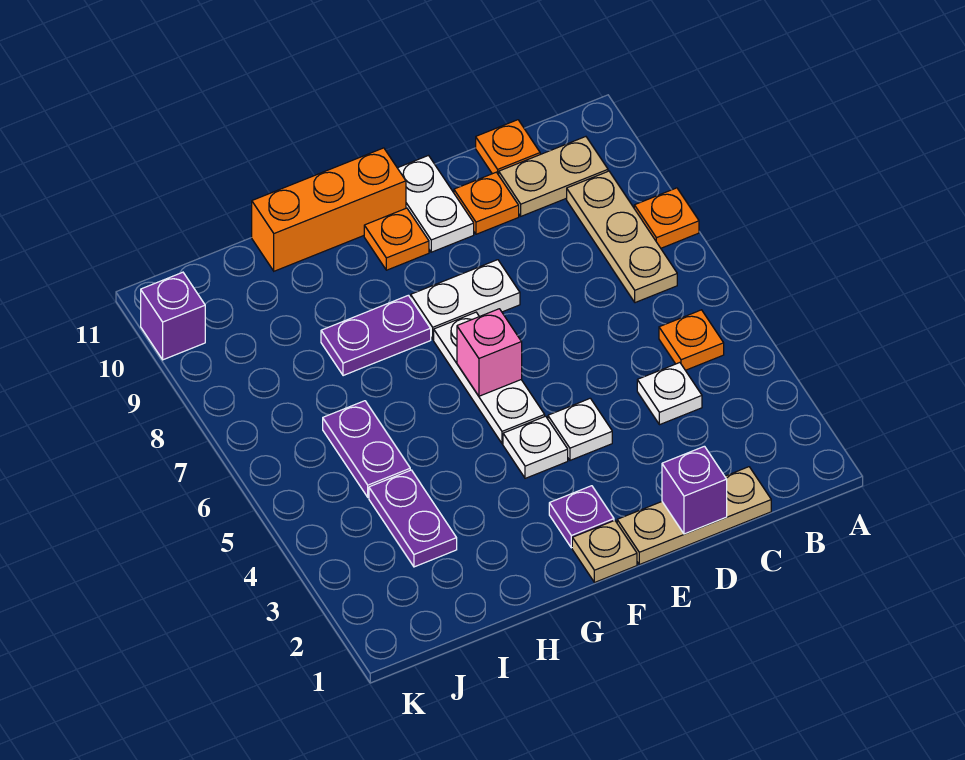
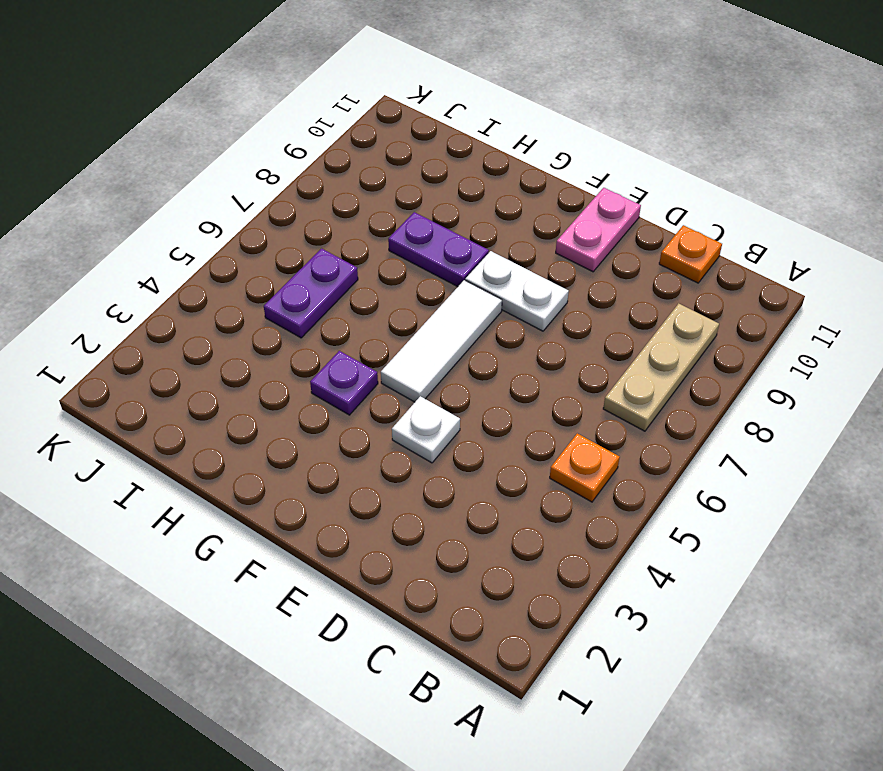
pink plate E10:E11 level 1 -> white plate E10:E11 level 1
white tile F5:F7 level 1 -> white plate F5:F7 level 1
purple plate G4 level 1 -> purple plate F2 level 1
none -> orange plate A8 level 1
none -> tan plate B10:C10 level 1
none -> tan plate C1:E1 level 1

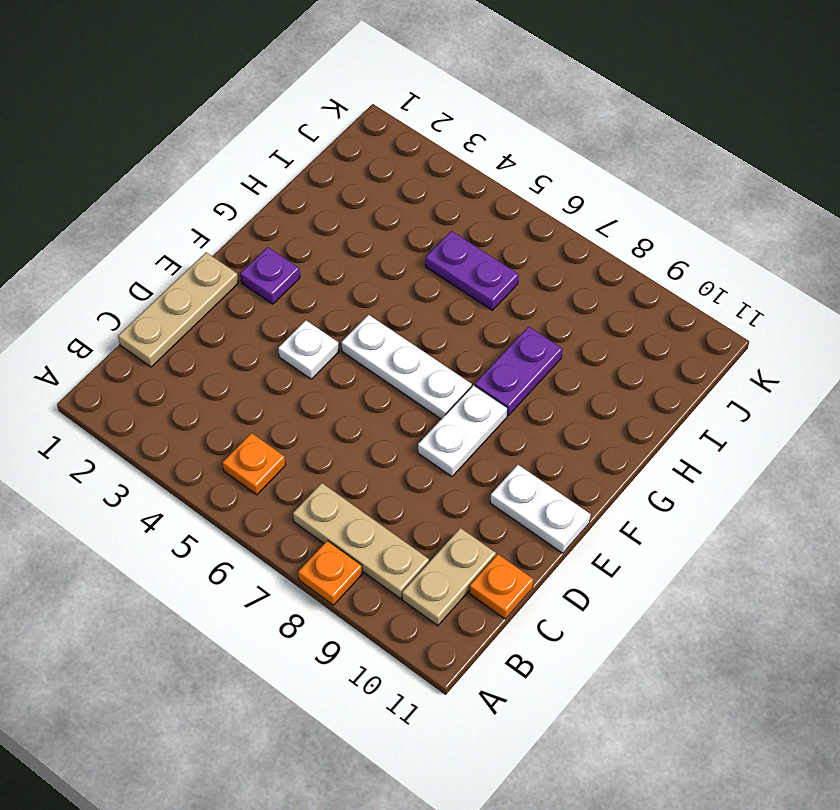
none -> white plate C4 level 1
none -> orange plate D10 level 1
none -> tan plate F1 level 1

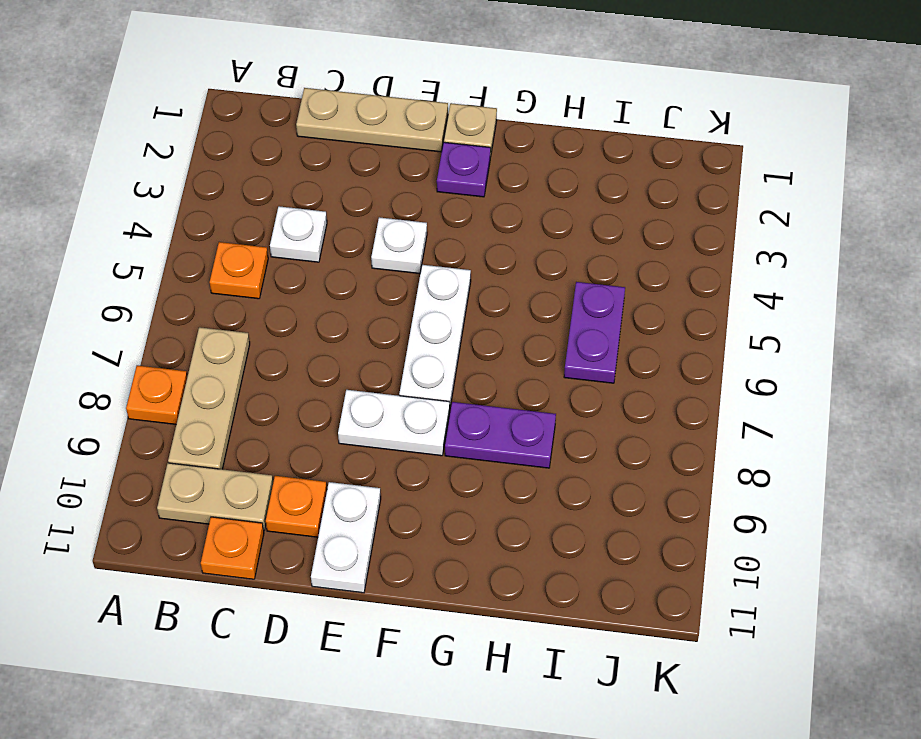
none -> white plate F4 level 1
none -> orange plate F10 level 1
none -> orange brick F11:H11 level 1

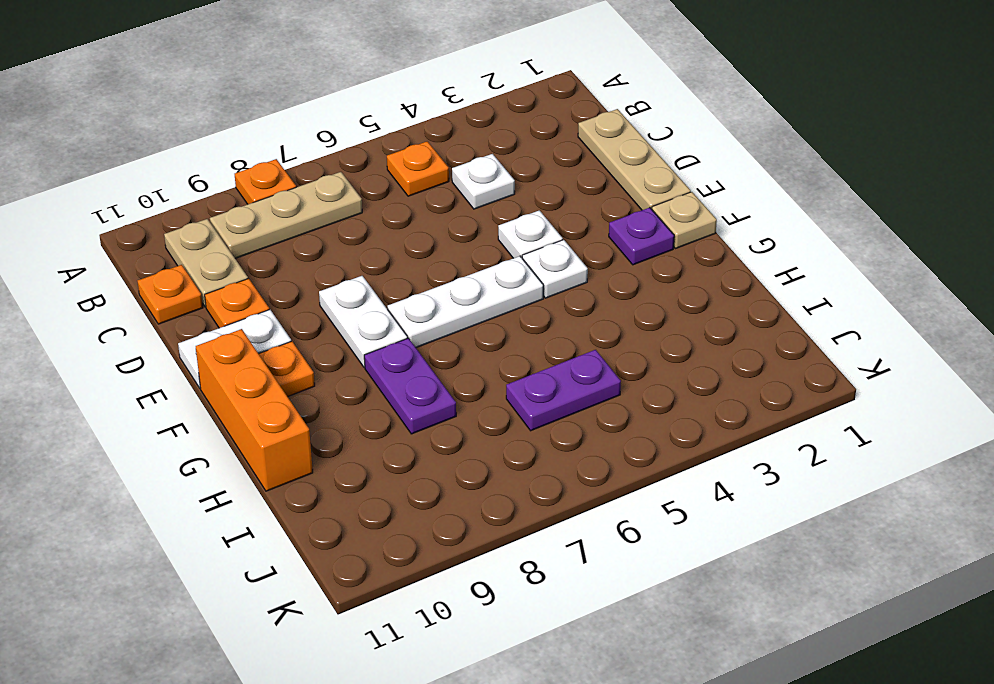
none -> purple plate I3:I4 level 1
none -> purple brick K10 level 1
none -> purple brick D1 level 2

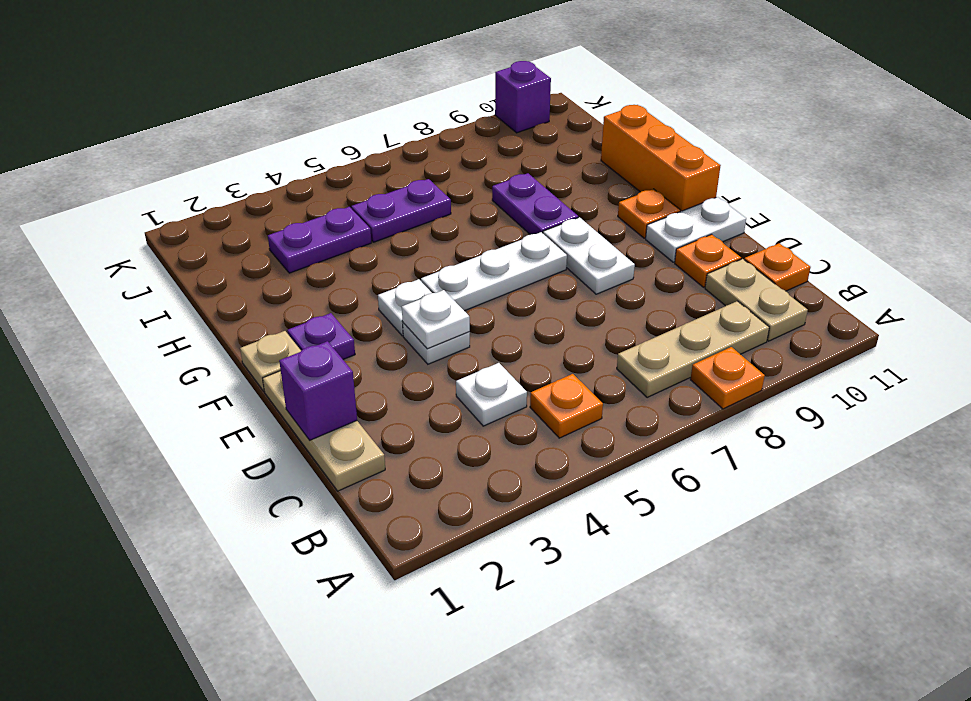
white plate E4 level 2 -> none
none -> pink brick F6 level 2

